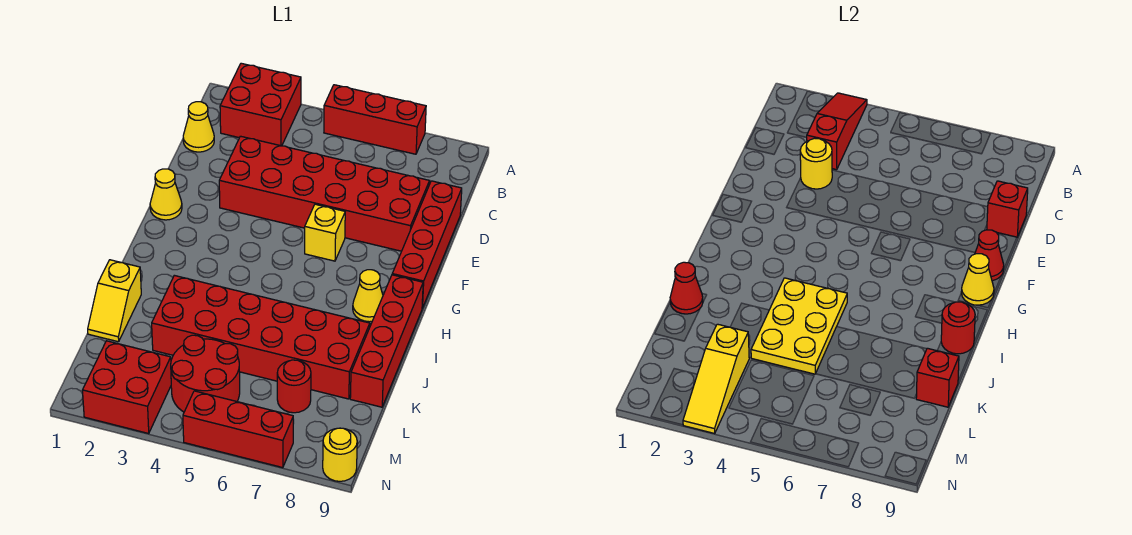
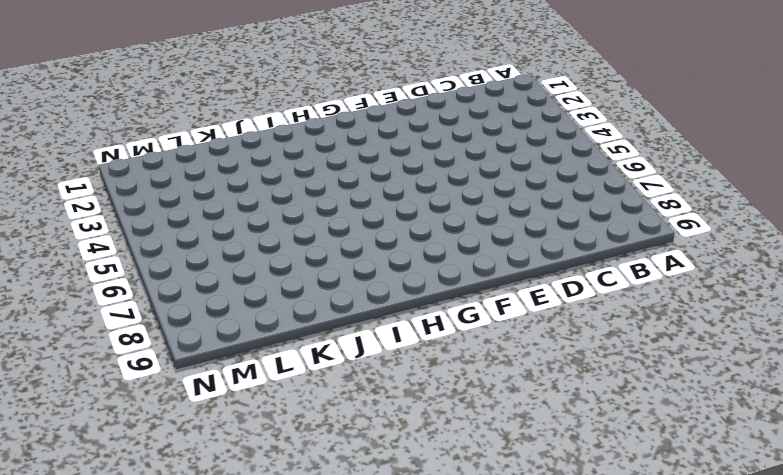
none -> red brick A2:B3 level 1
none -> red brick A5:A7 level 1
none -> yellow cone C1 level 1

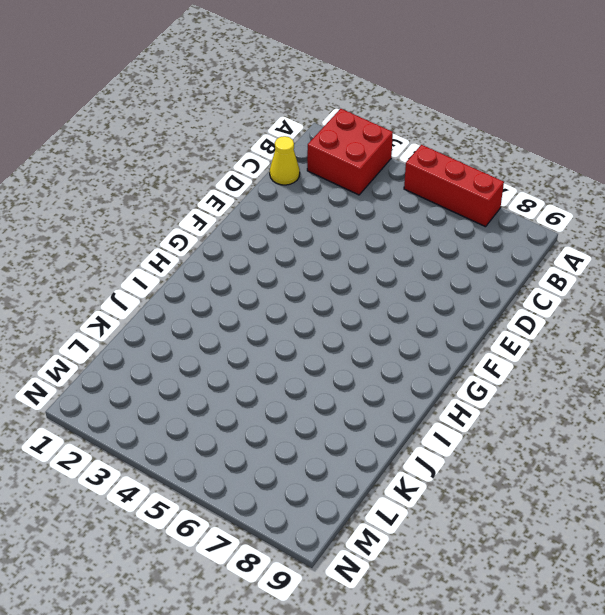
none -> red brick D3:E8 level 1
none -> red brick D9:G9 level 1
none -> yellow cone F1 level 1

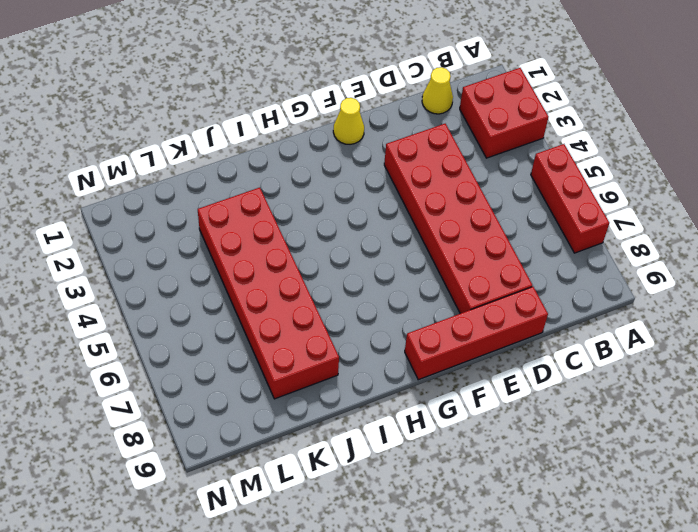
none -> yellow brick F6 level 1
none -> yellow cone H8 level 1
none -> red brick H9:K9 level 1

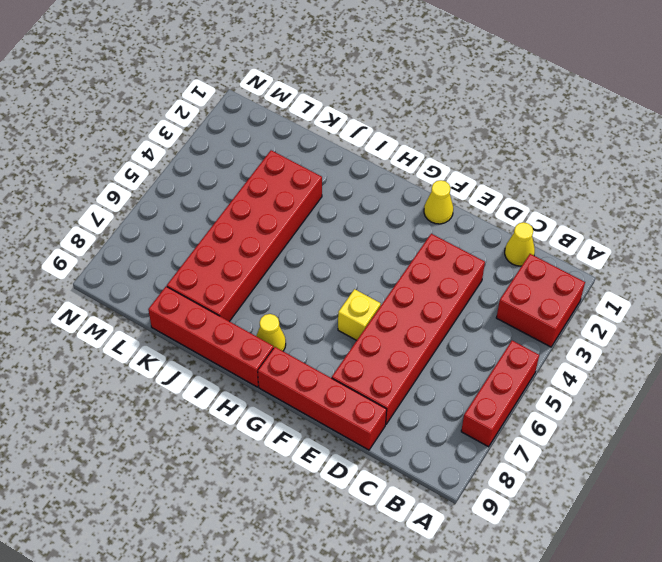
none -> yellow slope J1:K1 level 1 top J
none -> red round brick L4:M5 level 1
none -> red round brick L7 level 1

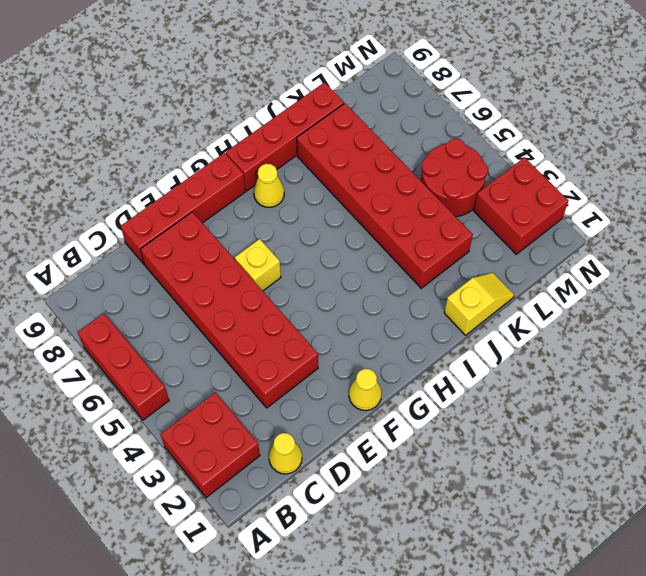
none -> red round brick L7 level 1
none -> red brick N5:N7 level 1
none -> yellow round brick N9 level 1

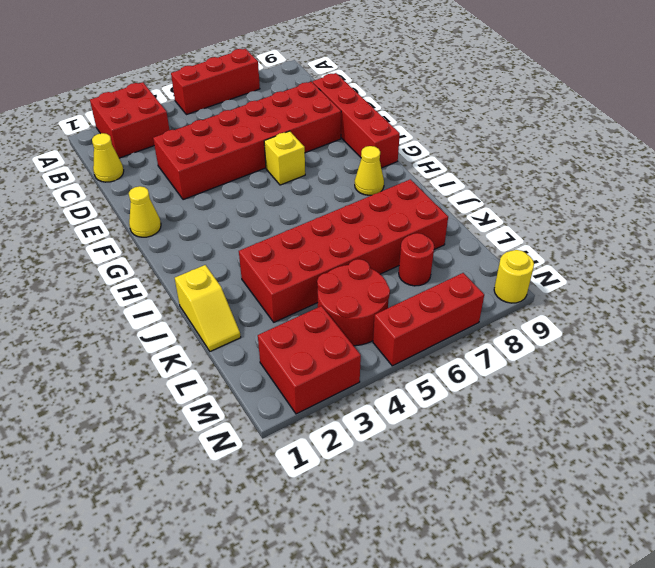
none -> red brick H9:K9 level 1
none -> red slope A3:C3 level 2 top C
none -> yellow round brick D3 level 2

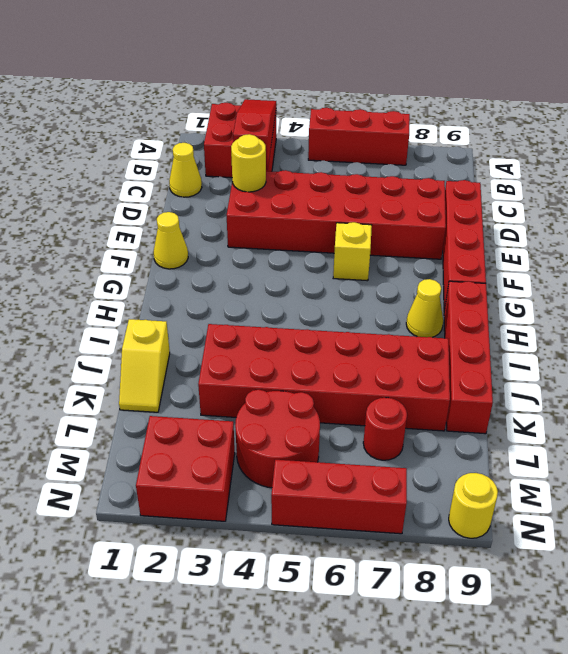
none -> red brick D9 level 2
none -> red cone F9 level 2
none -> yellow cone G9 level 2

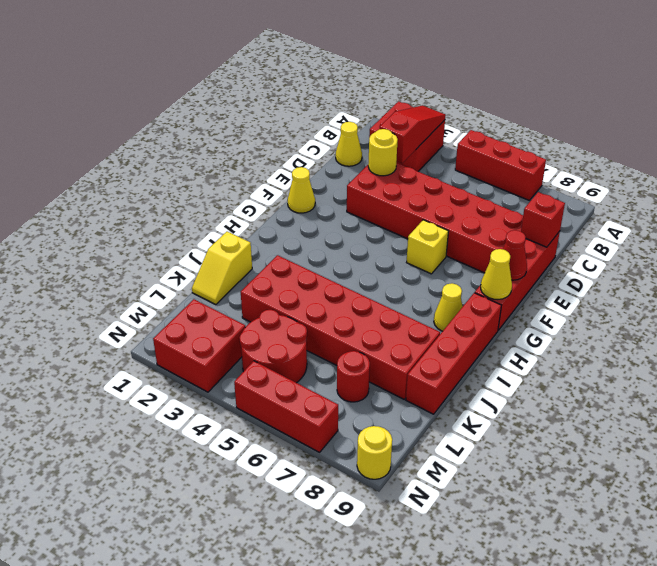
none -> yellow plate I4:K5 level 2
none -> red round brick I9 level 2
none -> red cone J1 level 2

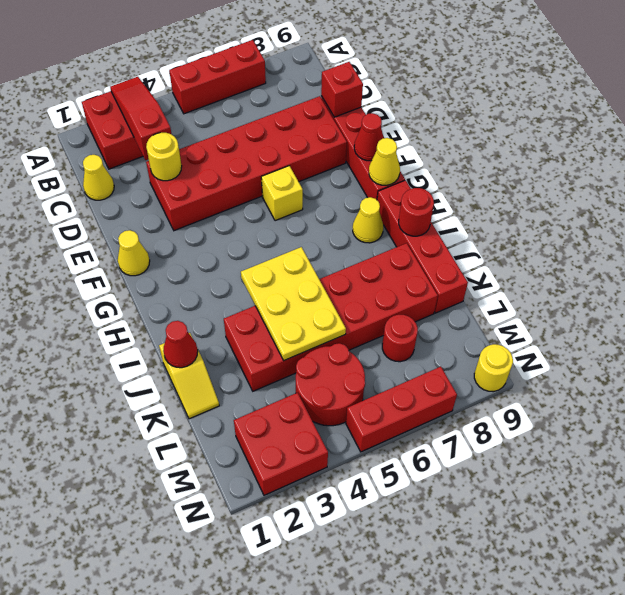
none -> red brick K9 level 2
none -> yellow slope L3:N3 level 2 top L

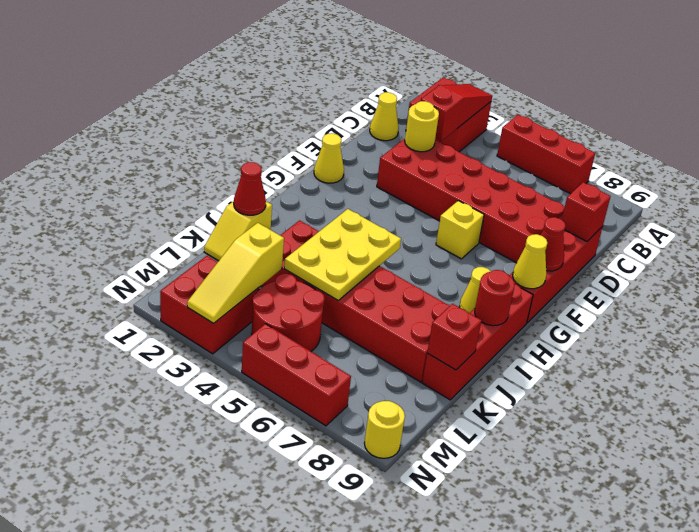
none -> red round brick L7 level 1

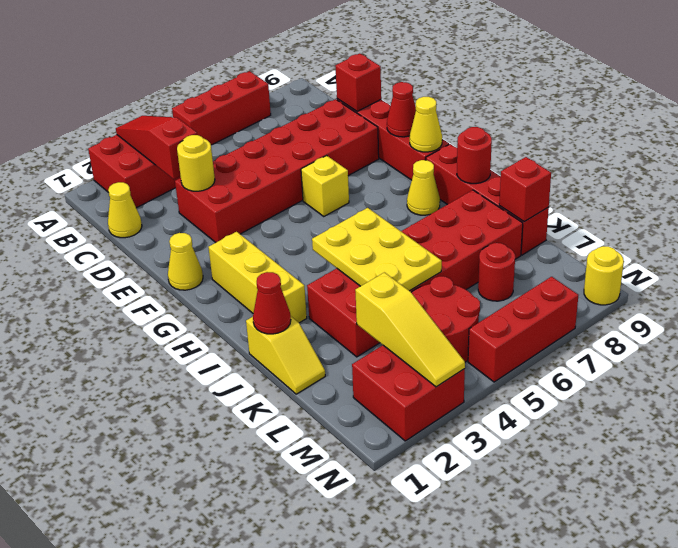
yellow brick G2:I2 level 1 -> none

